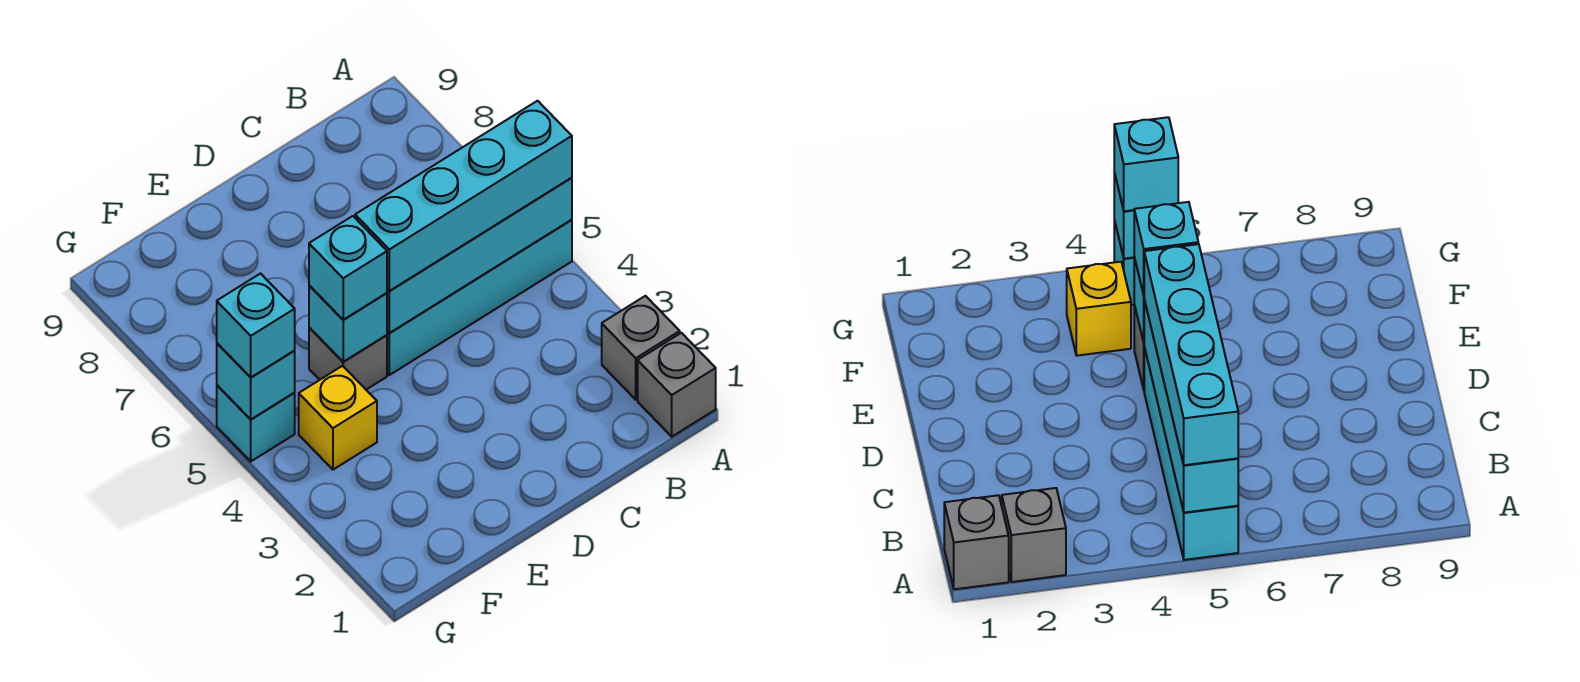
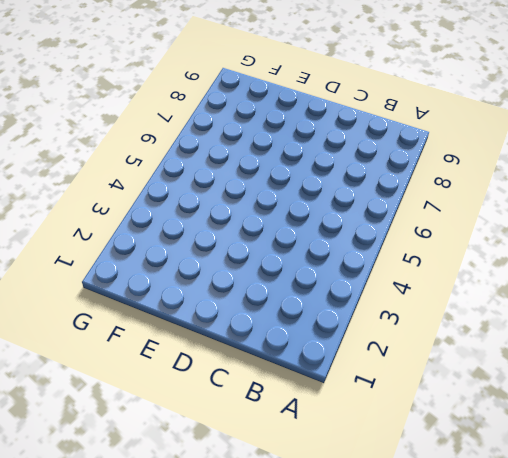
none -> grey brick A1 level 1
none -> grey brick A2 level 1
none -> cyan brick A5:D5 level 1

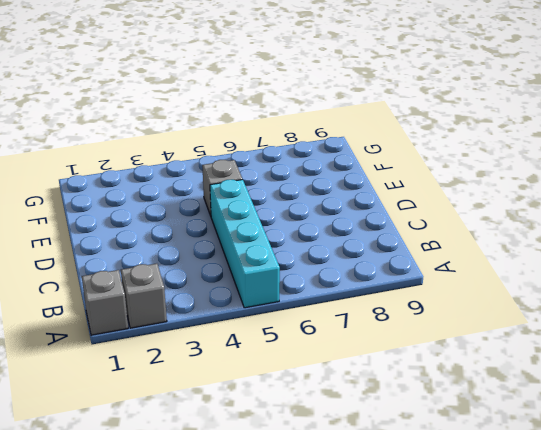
none -> yellow brick F4 level 1
none -> cyan brick G5 level 1
none -> cyan brick A5:D5 level 2

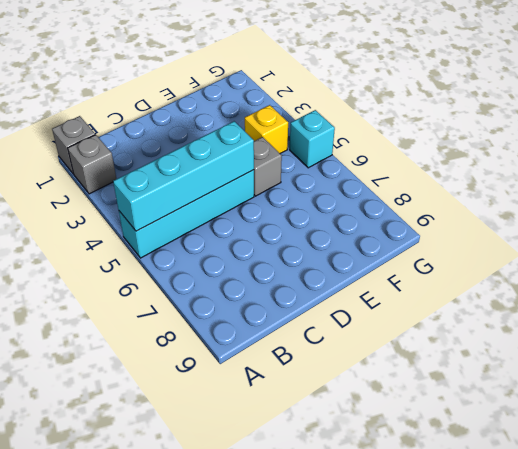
none -> cyan brick E5 level 2
none -> cyan brick G5 level 2
none -> cyan brick A5:D5 level 3

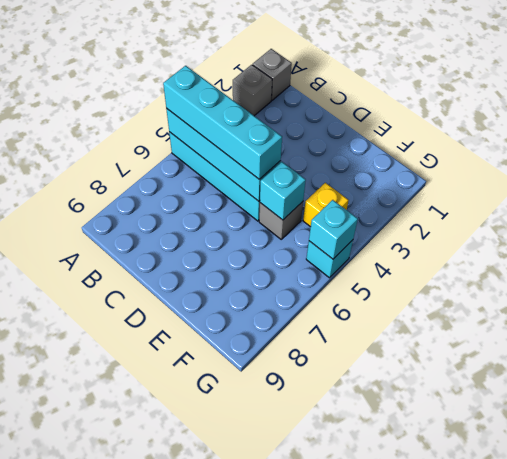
none -> cyan brick E5 level 3
none -> cyan brick G5 level 3

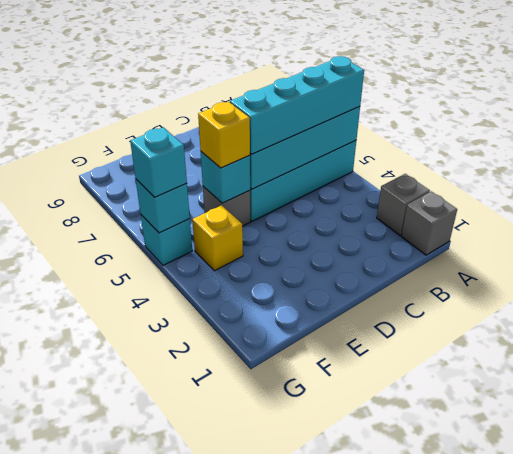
yellow brick E5 level 3 -> cyan brick E5 level 3

